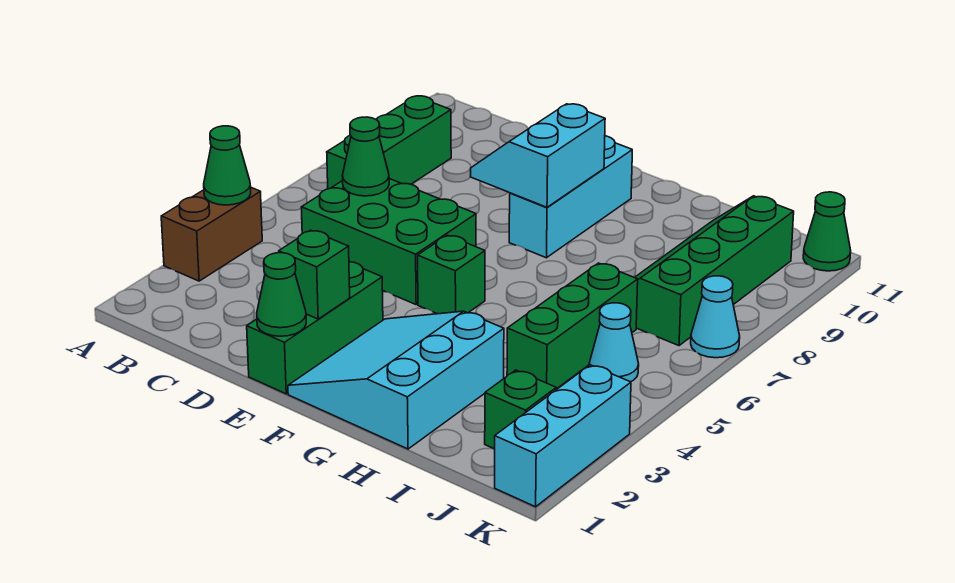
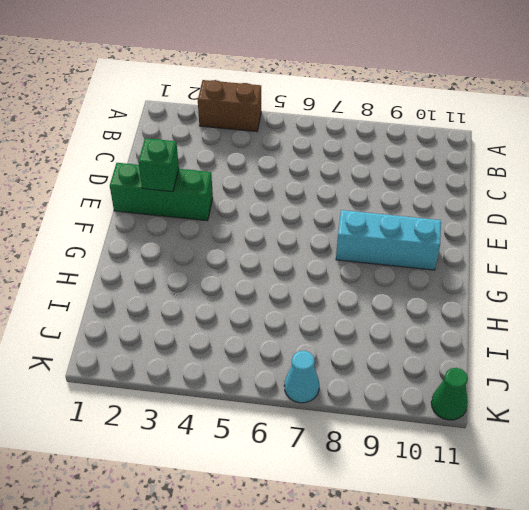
none -> green brick B7:B9 level 1
none -> green brick C5:E6 level 1
none -> cyan slope F1:H3 level 1 top H

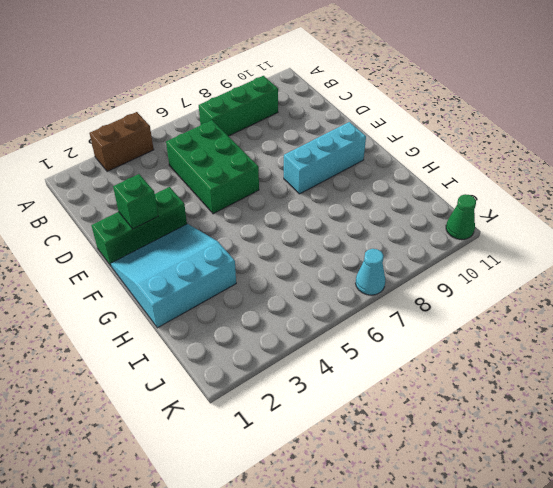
none -> green brick F5 level 1
none -> green brick I4:I6 level 1
none -> green slope I7:J10 level 1 top J

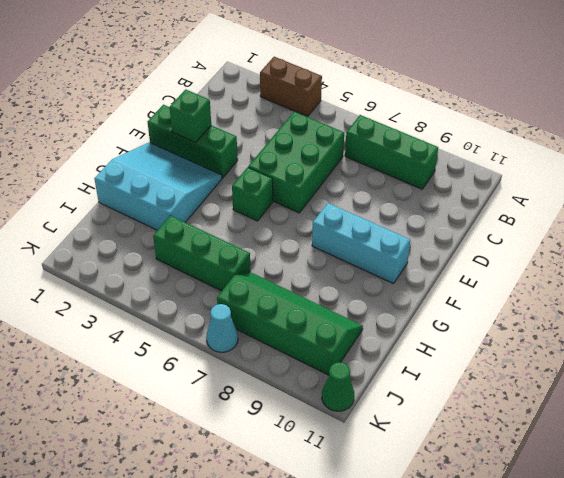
none -> green brick J2 level 1
none -> cyan cone J5 level 1
none -> cyan brick K1:K3 level 1

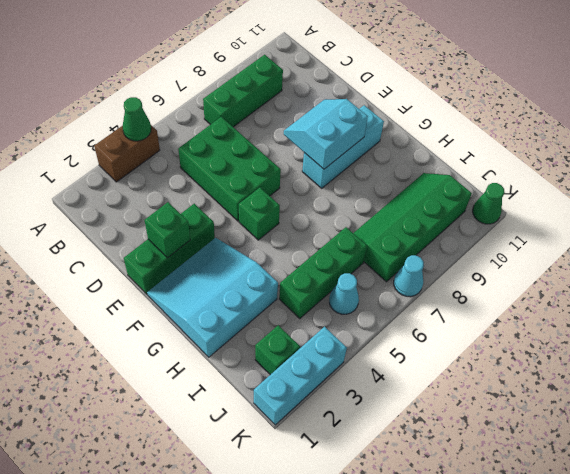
none -> green cone C6 level 2
none -> green cone E1 level 2

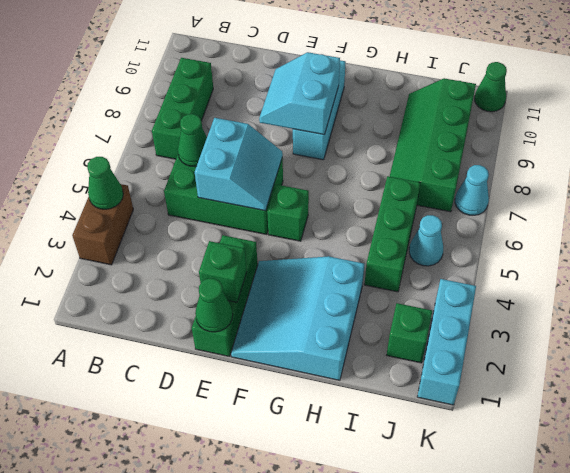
cyan slope D5:E6 level 2 top D -> none

